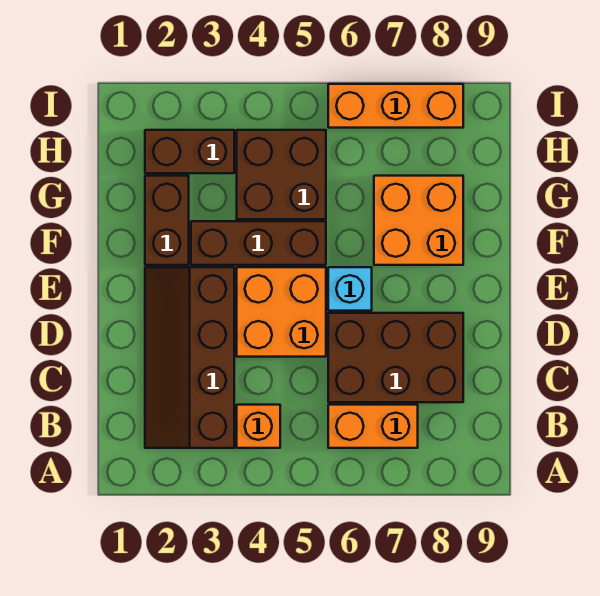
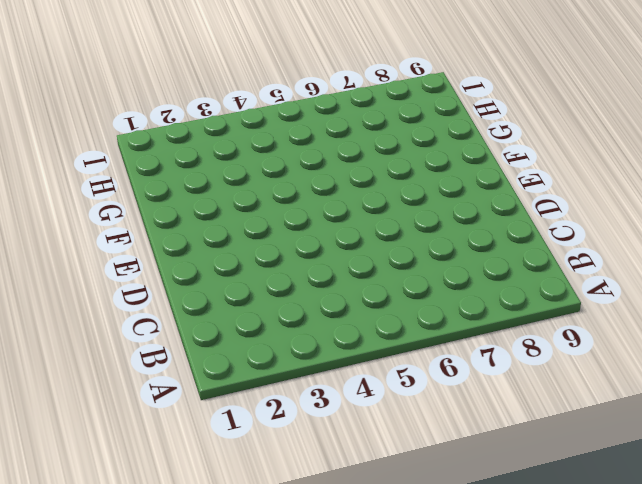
none -> brown slope B2:E3 level 1 top 3
none -> orange brick B4 level 1
none -> orange brick B6:B7 level 1

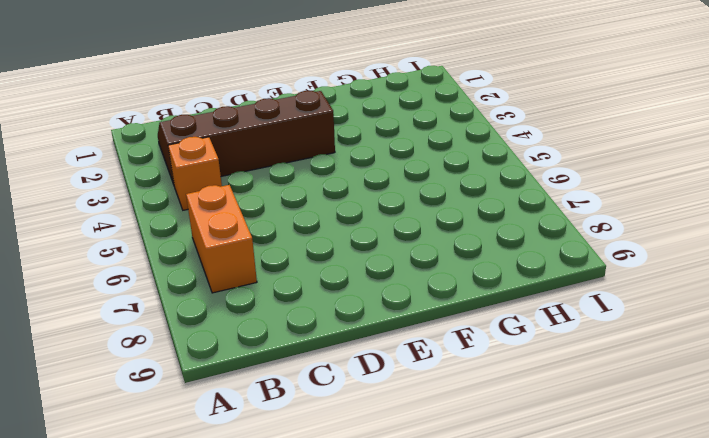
none -> brown brick C6:D8 level 1
none -> orange brick D4:E5 level 1
none -> cyan brick E6 level 1

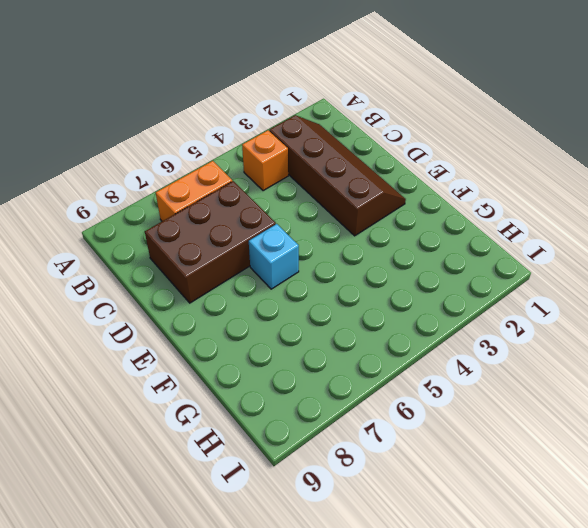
none -> orange brick D4:E5 level 1
none -> brown brick F2:G2 level 1
none -> brown brick F3:F5 level 1

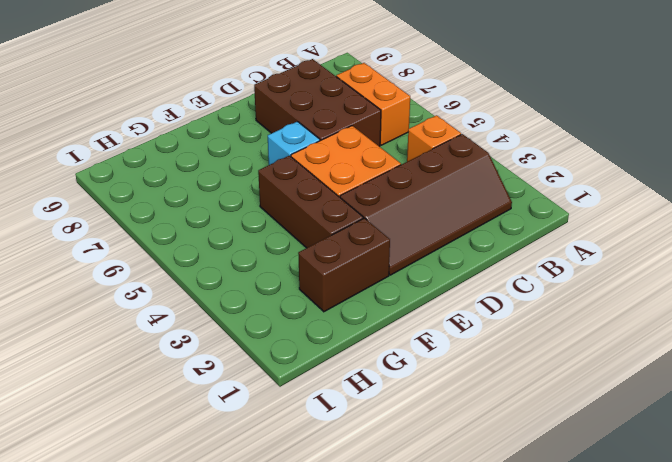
none -> orange brick F7:G8 level 1
none -> brown brick G4:H5 level 1
none -> brown brick H2:H3 level 1

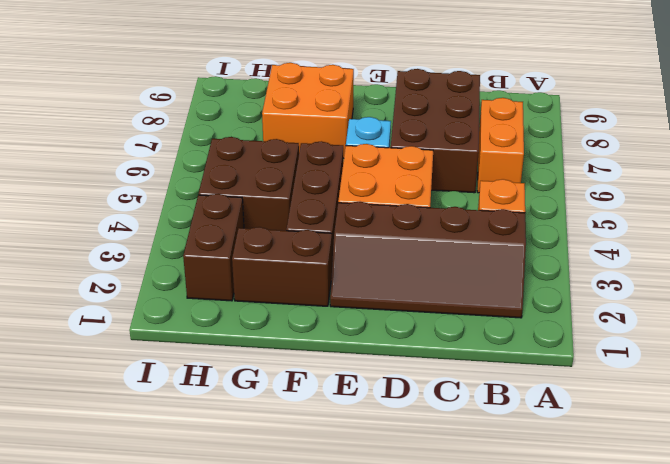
none -> orange brick I6:I8 level 1

